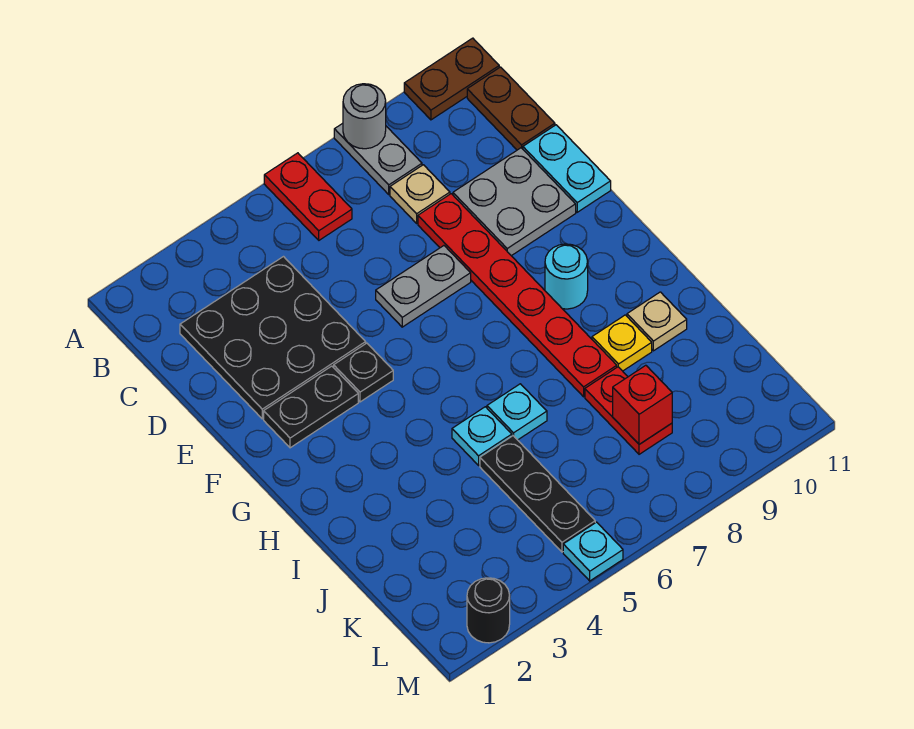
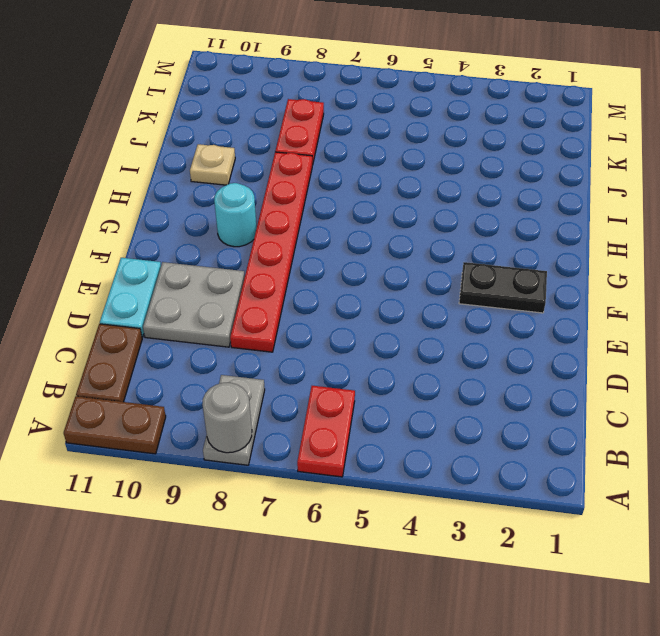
none -> black plate C2:E4 level 1
none -> tan plate C8 level 1
none -> grey plate E6:E7 level 1

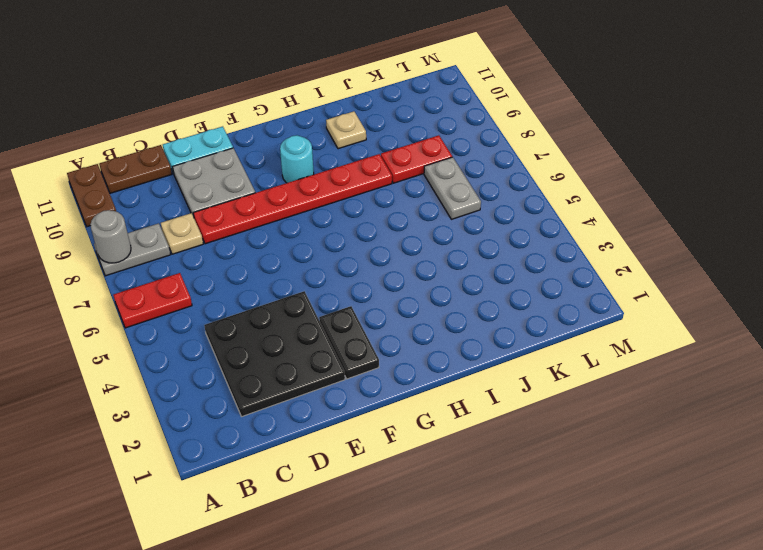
grey plate K6:K7 level 1 -> grey plate E6:E7 level 1
none -> black plate F4 level 1
none -> cyan plate I5 level 1
none -> cyan plate I6 level 1

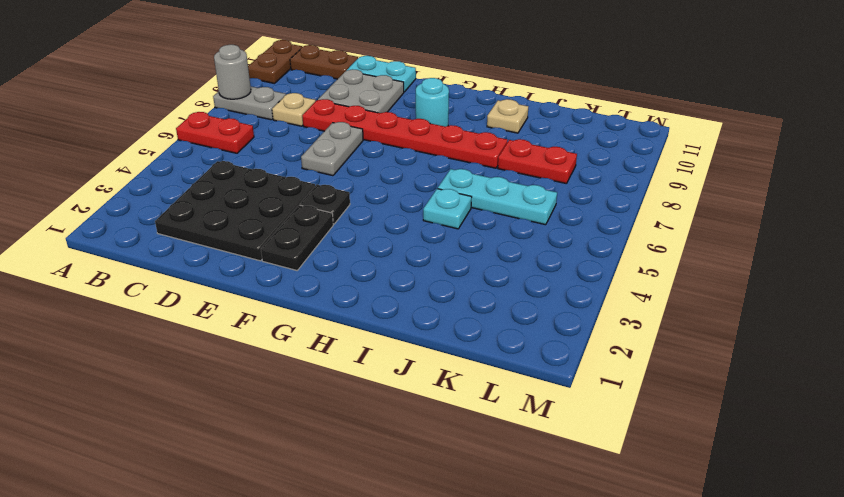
cyan plate I6:K6 level 1 -> cyan plate I6 level 1
none -> yellow plate I9 level 1
none -> black plate J5:L5 level 1
none -> black round brick M2 level 1

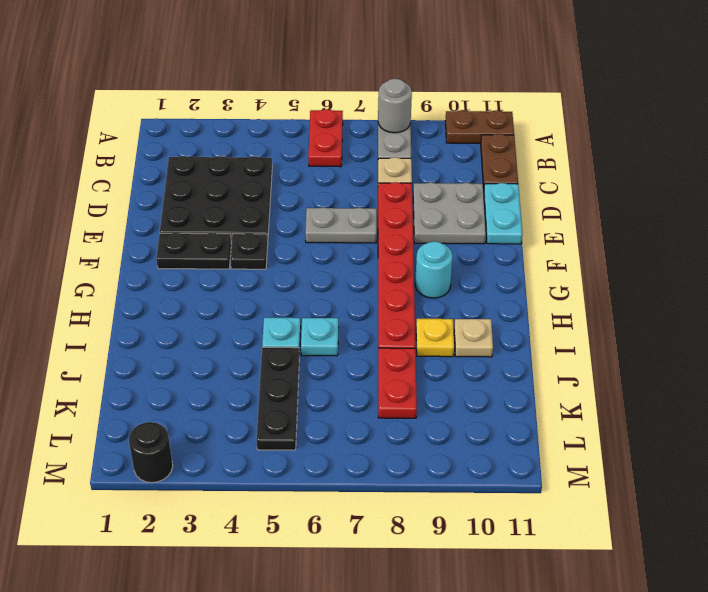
none -> cyan plate M5 level 1
none -> red brick K8 level 2

